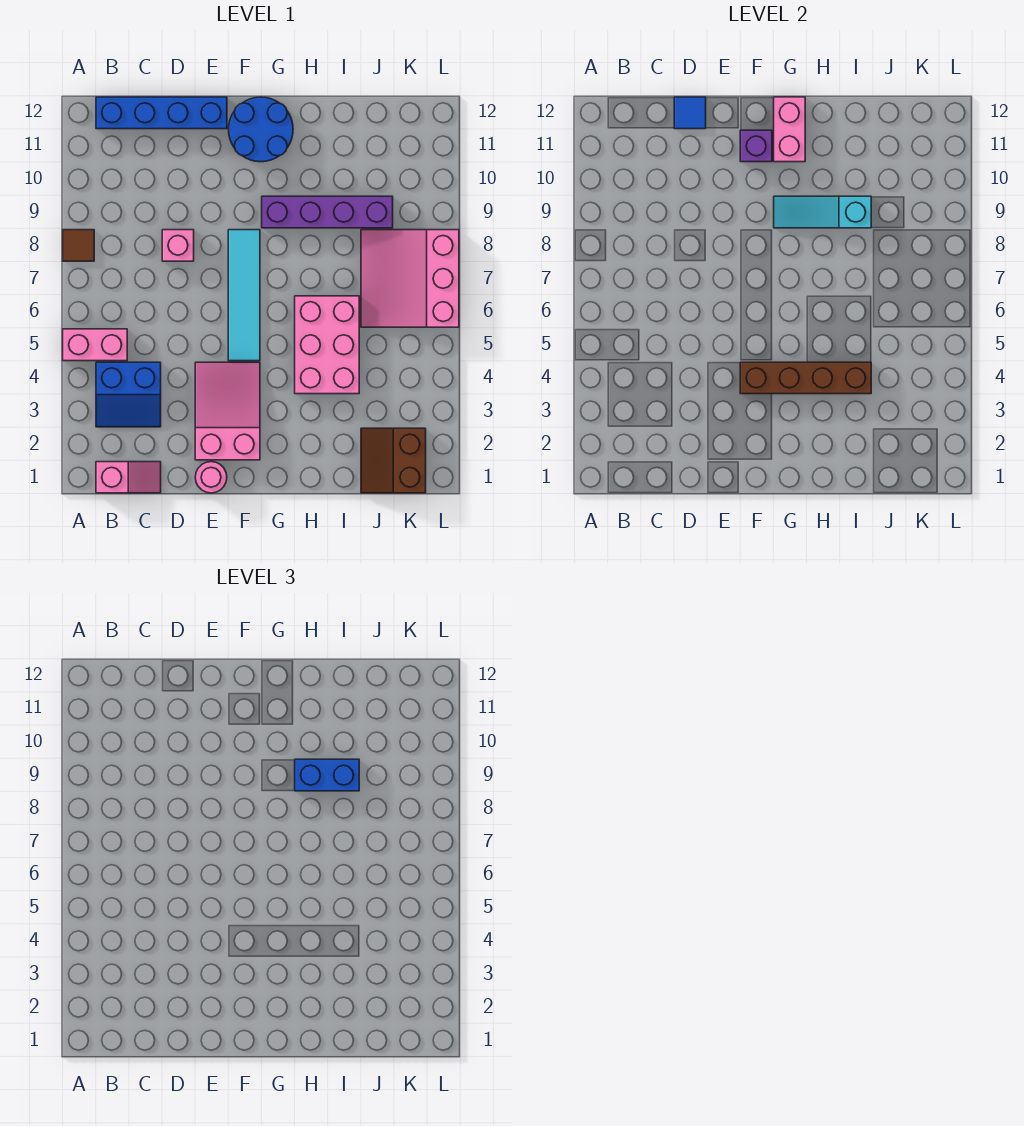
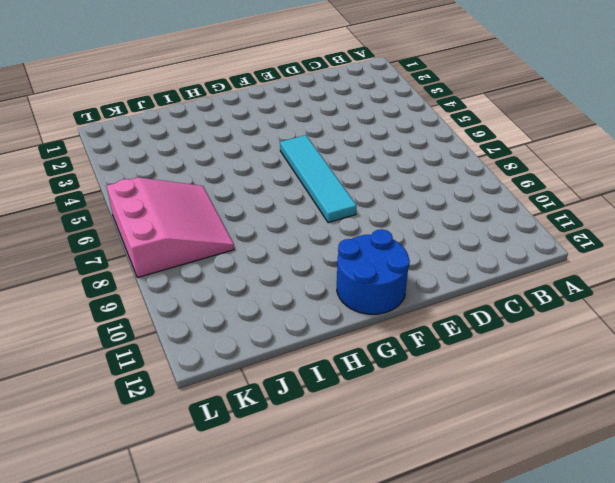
none -> pink brick A5:B5 level 1
none -> brown tile A8 level 1
none -> pink slope B1:C1 level 1 top B

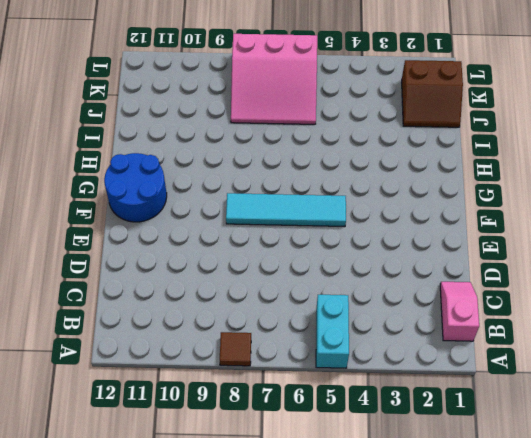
cyan brick A5:B5 level 1 -> pink brick A5:B5 level 1
none -> blue slope B3:C4 level 1 top 4
none -> blue brick B12:E12 level 1
none -> pink brick D8 level 1

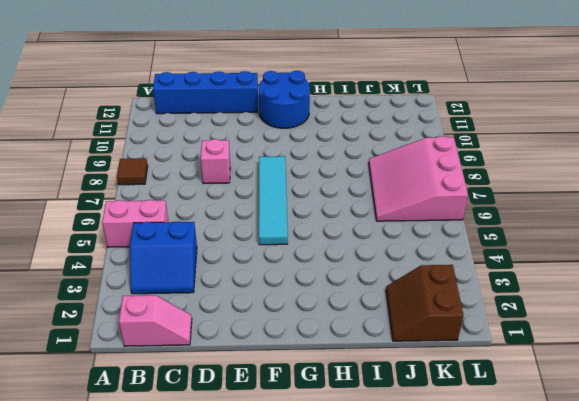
none -> pink round brick E1 level 1
none -> pink slope E2:F4 level 1 top 2
none -> purple brick G9:J9 level 1

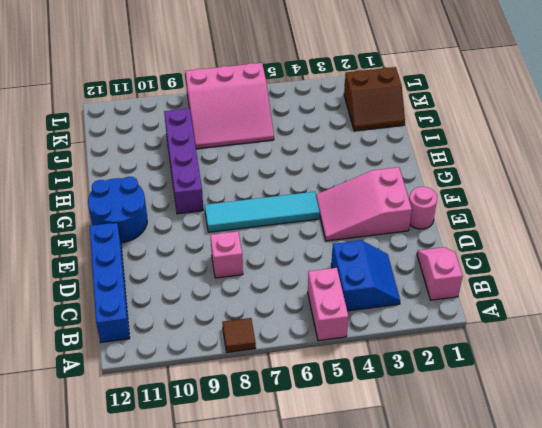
none -> pink brick H4:I6 level 1
none -> blue tile D12 level 2
none -> brown brick F4:I4 level 2

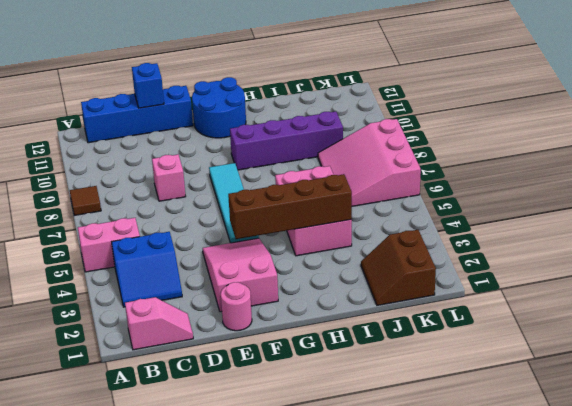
blue brick D12 level 2 -> blue tile D12 level 2
none -> purple brick F11 level 2
none -> cyan slope G9:I9 level 2 top I
none -> pink brick G11:G12 level 2

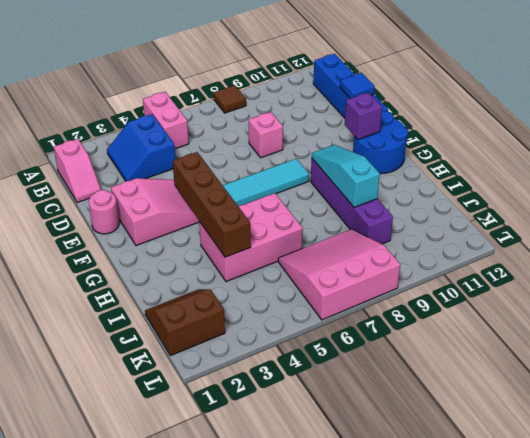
none -> pink brick G11:G12 level 2
none -> blue brick H9:I9 level 3

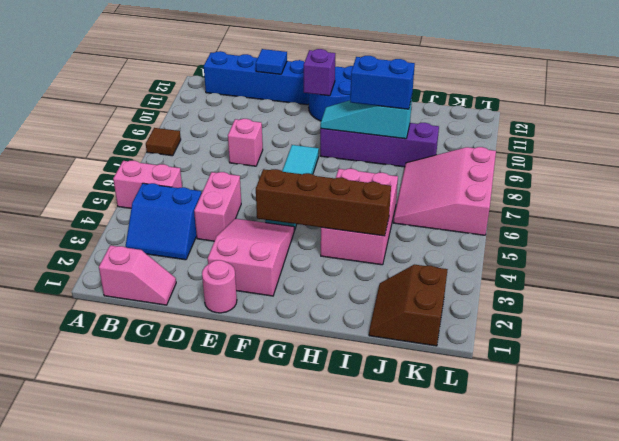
pink brick D4:D5 level 1 -> pink brick G11:G12 level 2

